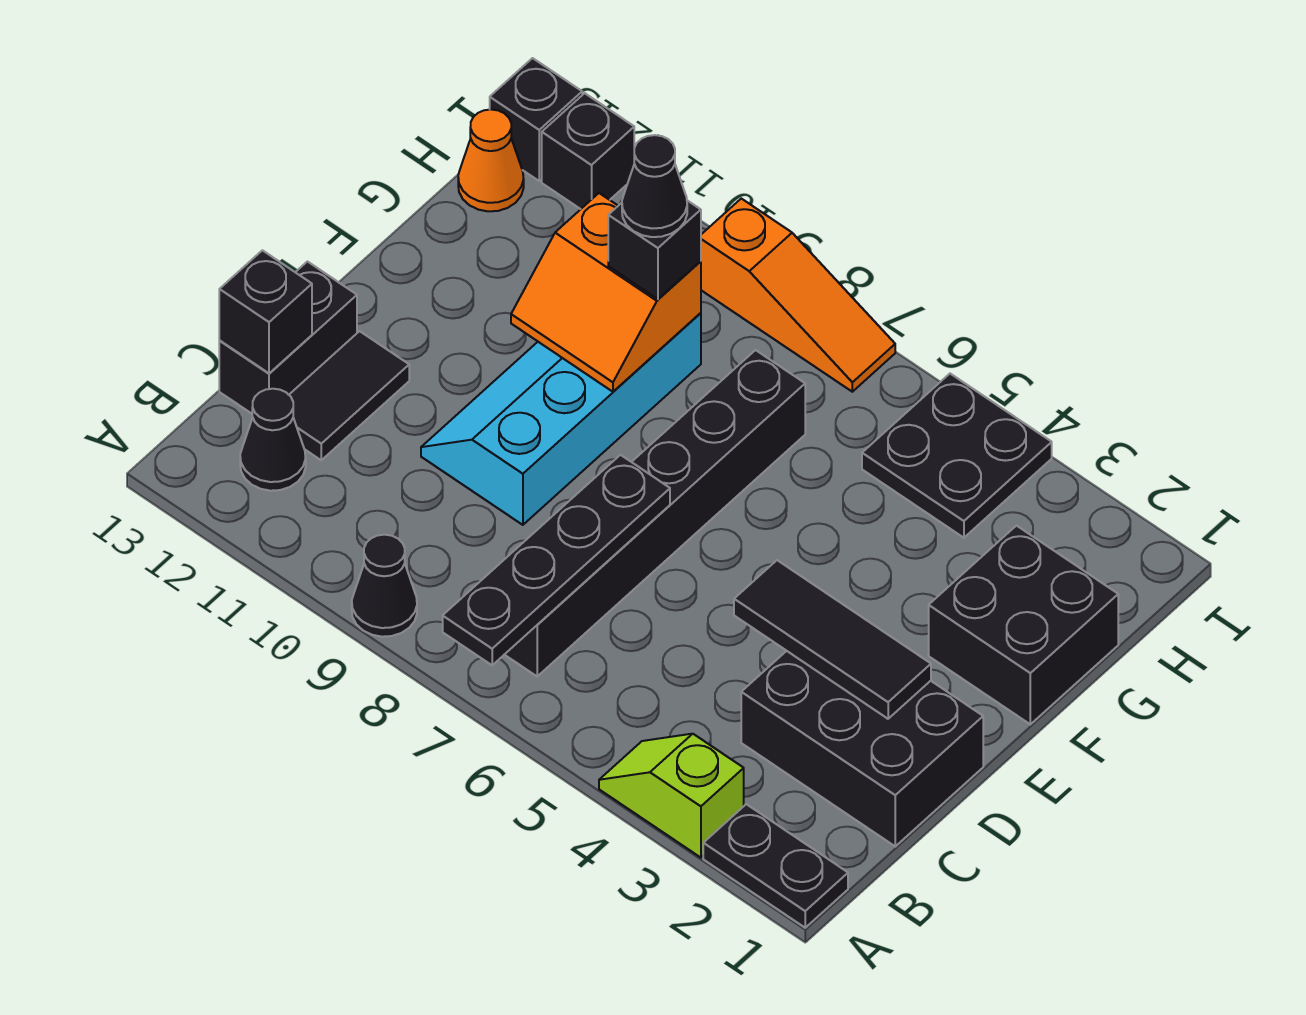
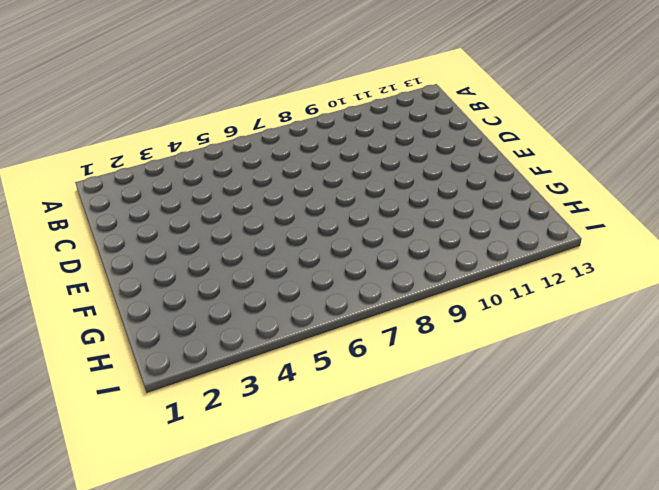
none -> black plate A1:A2 level 1
none -> lime slope A3:A4 level 1 top 3
none -> black cone A9 level 1

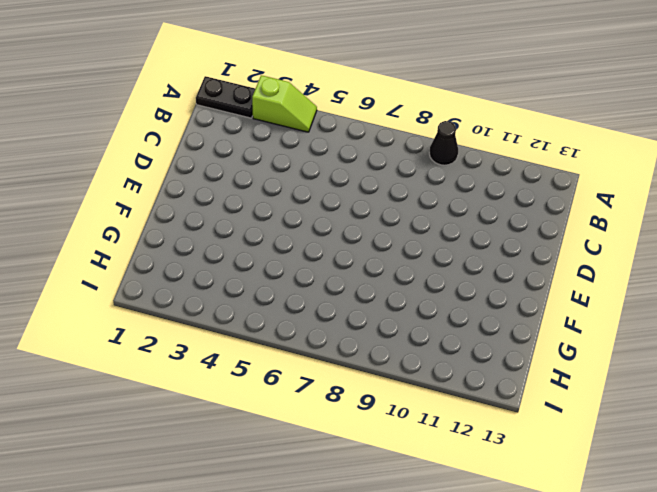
none -> black brick B7:G7 level 1
none -> black cone B12 level 1
none -> black brick C1:D3 level 1

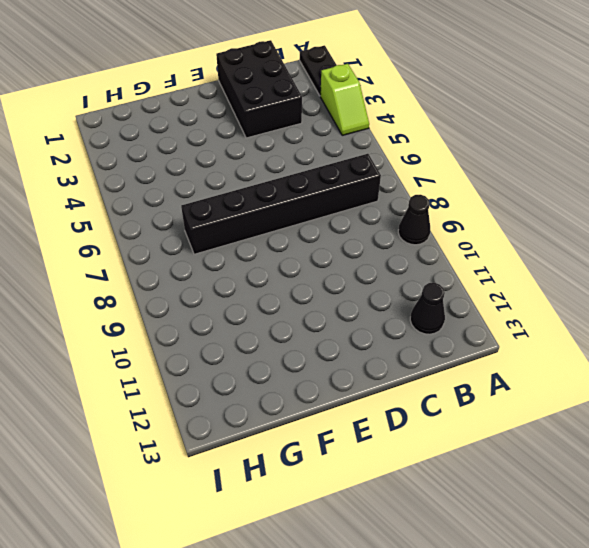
none -> black tile C12:D12 level 1
none -> black brick C13:D13 level 1
none -> cyan slope D9:G10 level 1 top 9

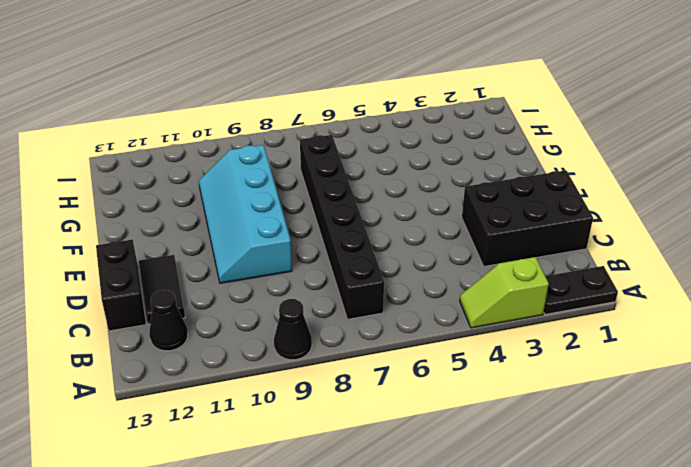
none -> black brick F1:G2 level 1
none -> black plate H4:I5 level 1
none -> orange cone H13 level 1

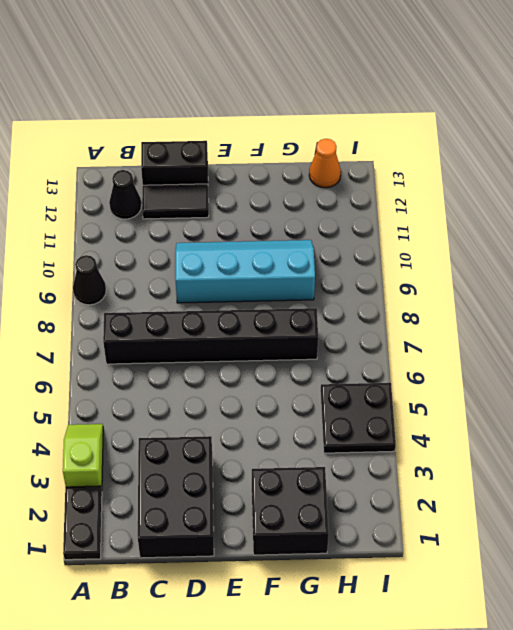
none -> orange slope I7:I9 level 1 top 9
none -> black brick I12 level 1
none -> black brick I13 level 1

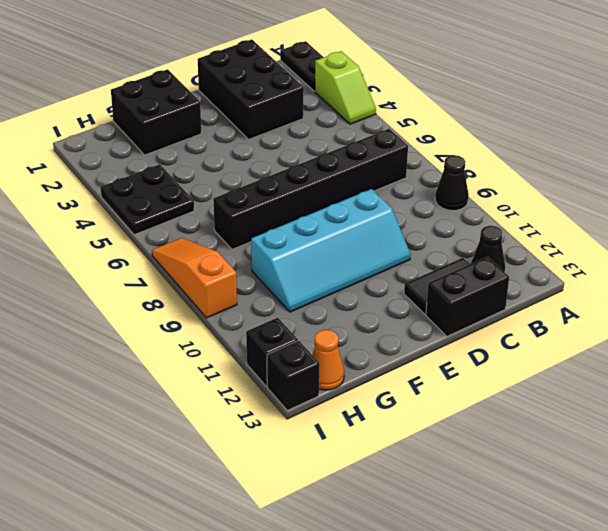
none -> black plate A7:D7 level 2
none -> black brick C13 level 2
none -> black tile D2:D4 level 2

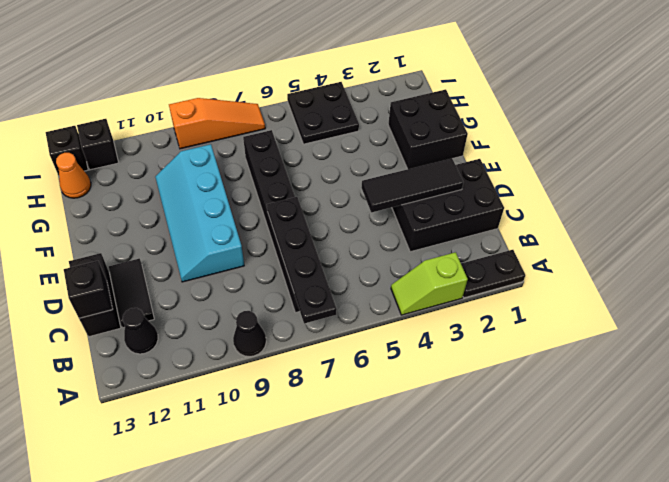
none -> orange slope F9:G10 level 2 top G
none -> black brick G9 level 3
none -> black cone G9 level 4

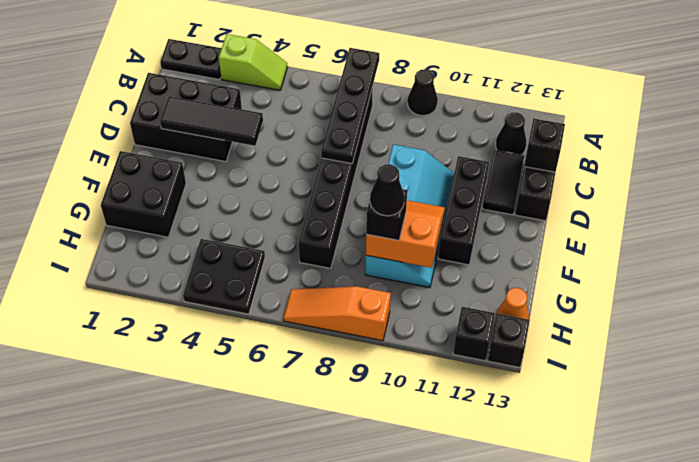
black brick D11:F11 level 1 -> none

